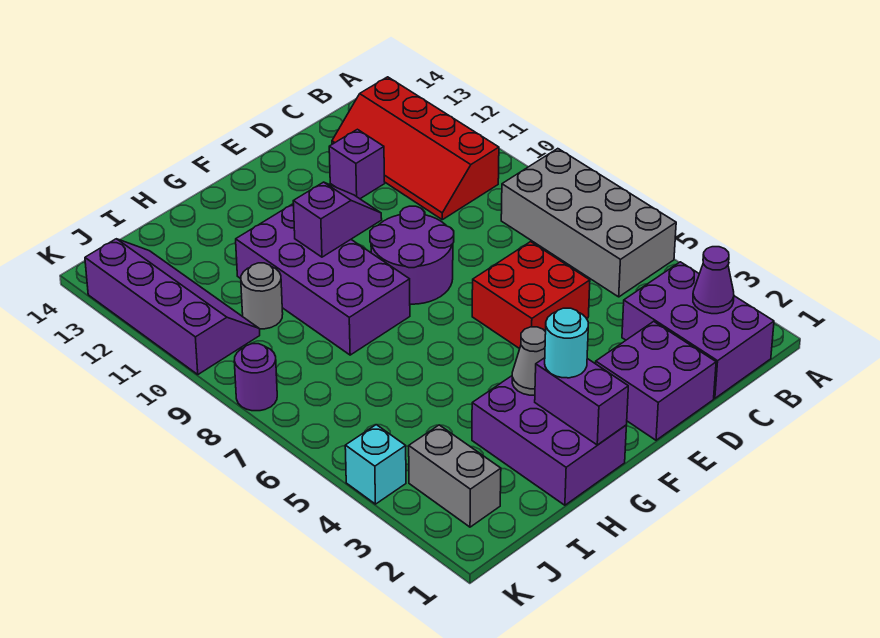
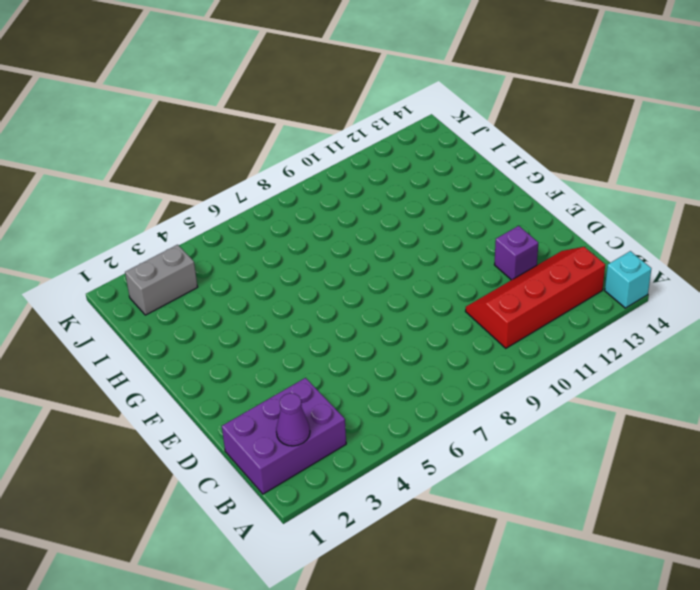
cyan brick A14 level 1 -> cyan brick K4 level 1
none -> grey brick A5:B8 level 1
none -> purple brick D1:E2 level 1
none -> red brick D5:E6 level 1

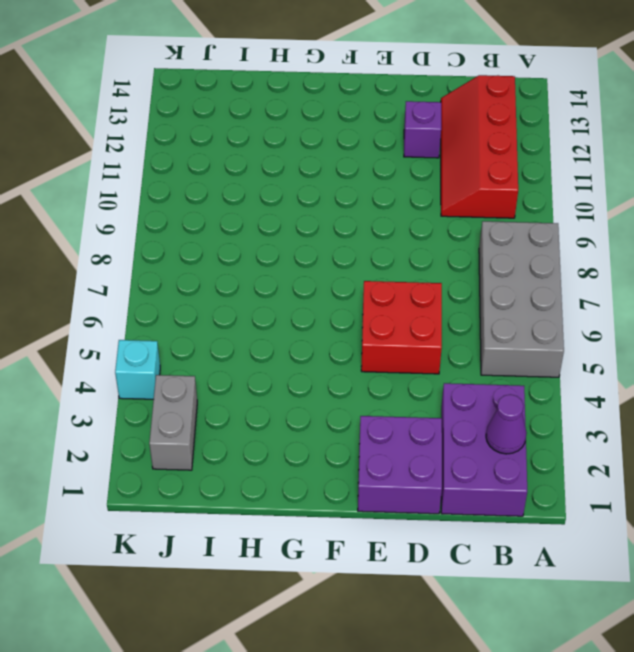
none -> purple round brick E8:F9 level 1
none -> purple brick G1:H3 level 1
none -> purple brick G8:H11 level 1

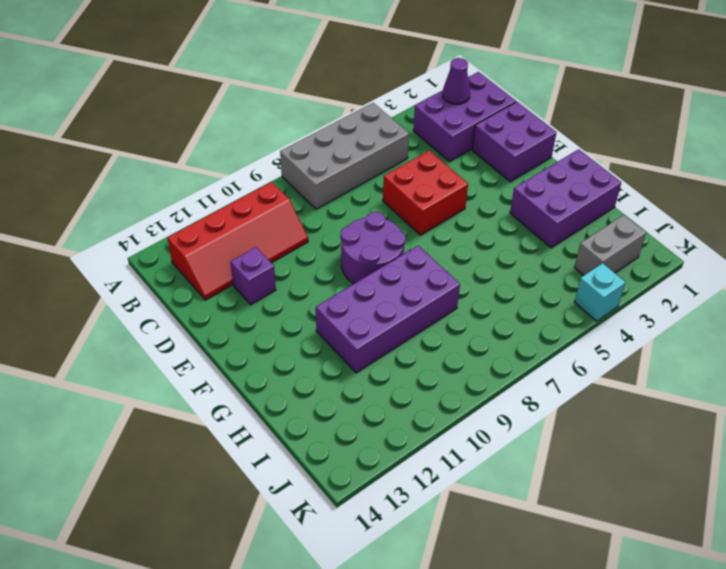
none -> grey round brick I10 level 1
none -> purple slope J10:K13 level 1 top K
none -> purple round brick K8 level 1

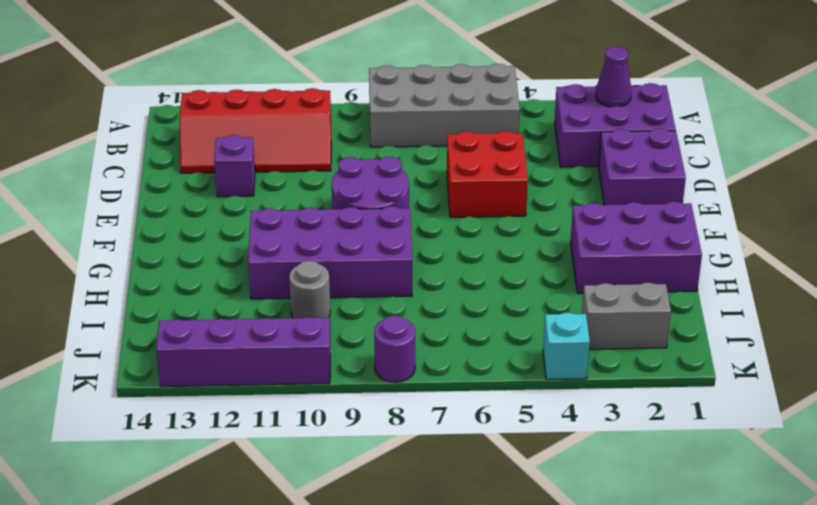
none -> purple slope F10:G10 level 2 top G
none -> purple brick G1:G2 level 2
none -> grey cone G3 level 2

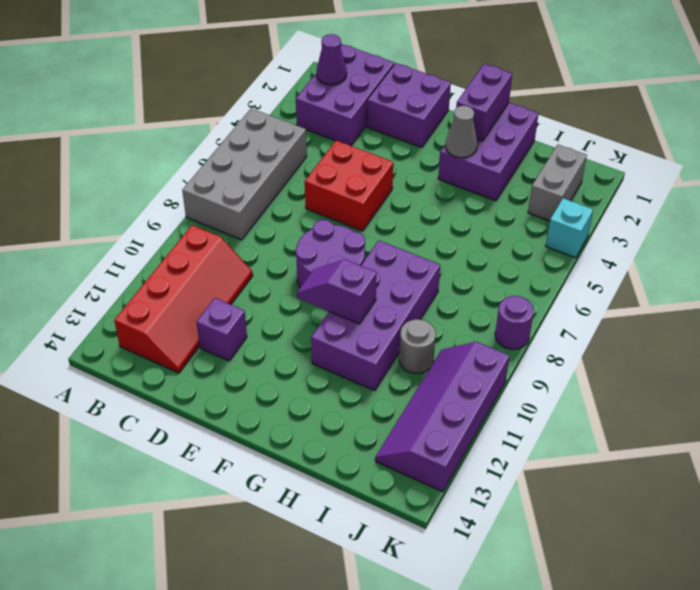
none -> cyan round brick G2 level 3

